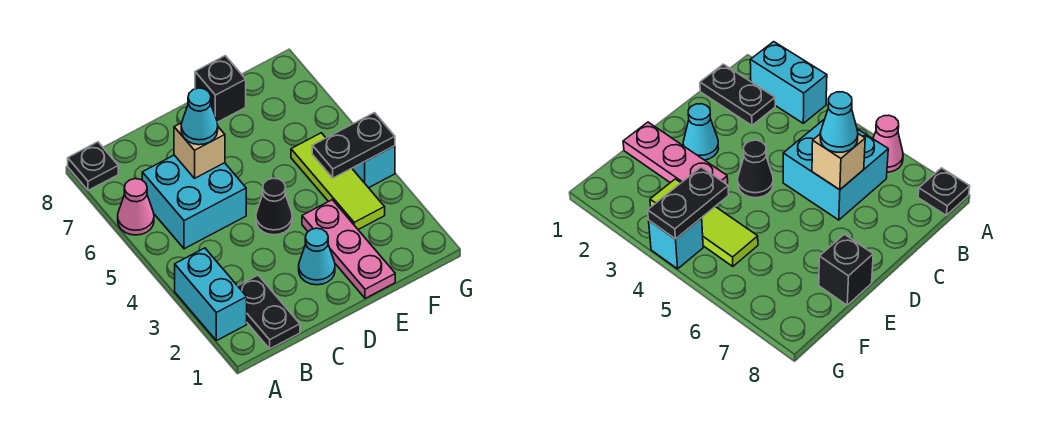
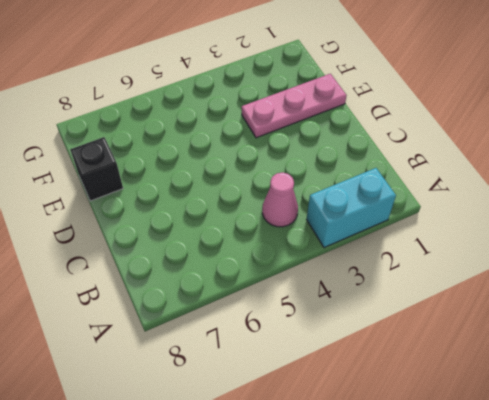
pink cone B4 level 1 -> pink cone A6 level 1
none -> black plate A8 level 1
none -> black plate B1:B2 level 1
none -> cyan brick B5:C6 level 1

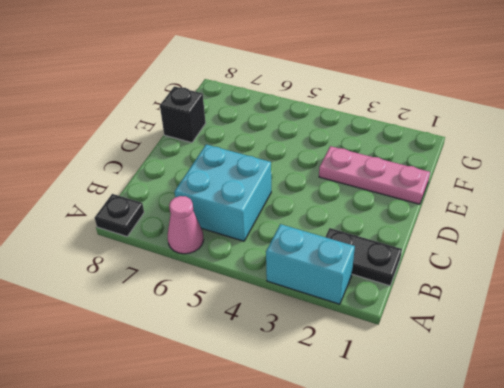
none -> cyan cone D2 level 1
none -> black cone D4 level 1
none -> lime tile F3:F5 level 1

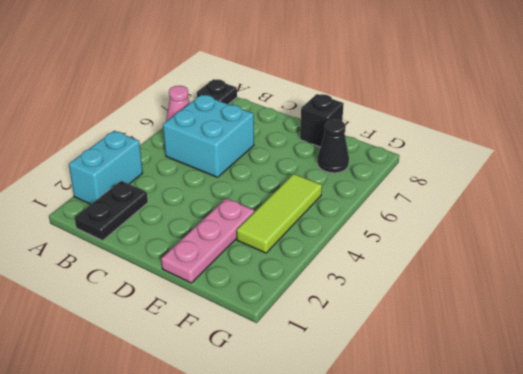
black cone F7 level 1 -> black cone D4 level 1
none -> cyan cone D2 level 1
none -> cyan brick G4 level 1
none -> tan brick C6 level 2

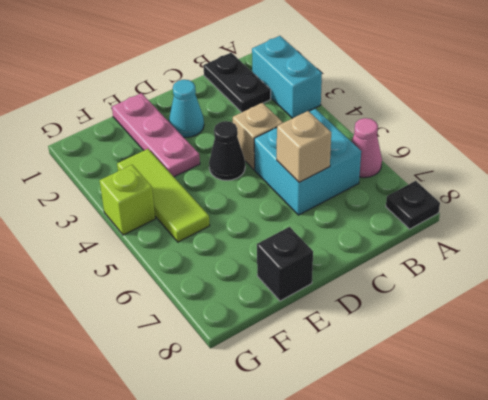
tan brick C4 level 1 -> none
lime brick G4 level 1 -> cyan brick G4 level 1
none -> black plate F4:G4 level 2
none -> cyan cone C6 level 3

